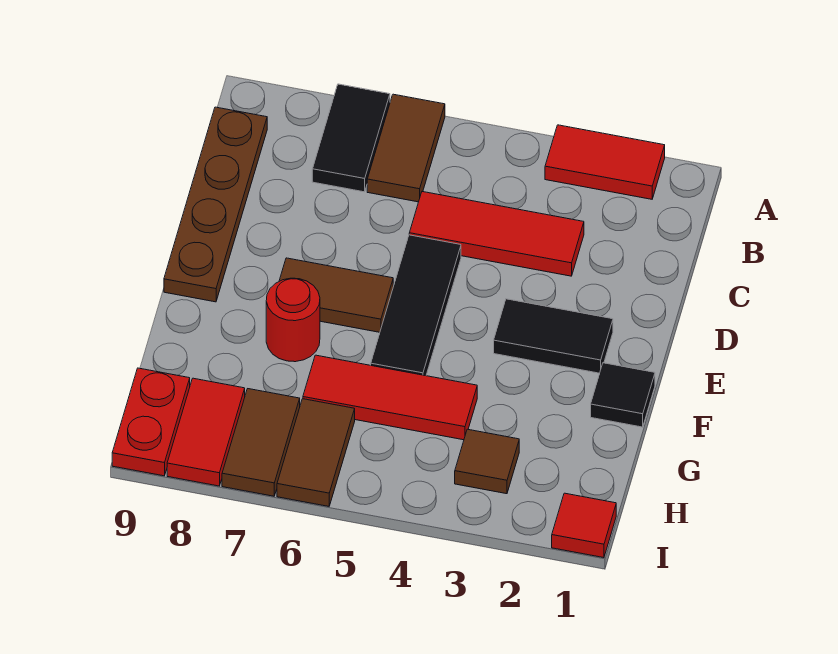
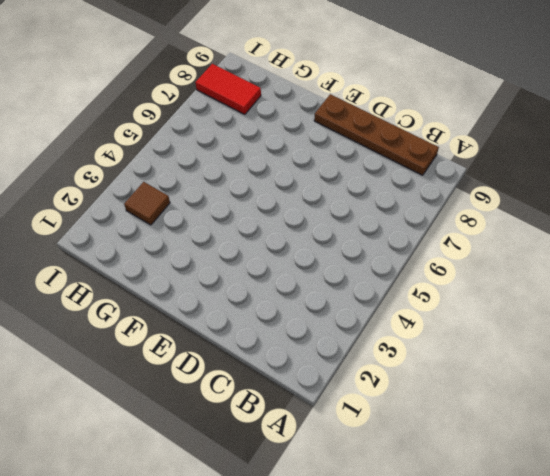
none -> red tile A2:A3 level 1
none -> brown tile A6:B6 level 1
none -> black tile A7:B7 level 1

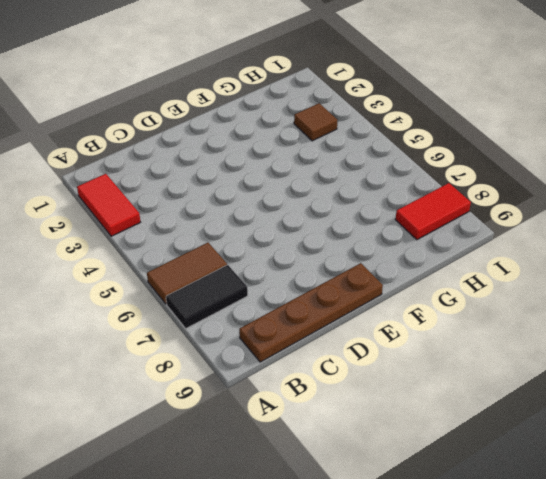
none -> red tile C3:C5 level 1
none -> black tile D5:F5 level 1
none -> black tile E2:E3 level 1

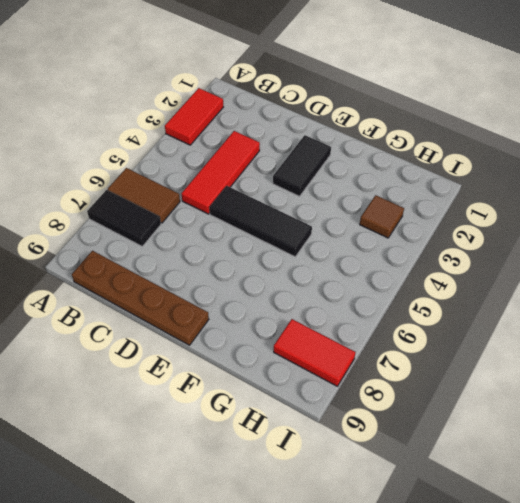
none -> brown tile E6:E7 level 1
none -> black tile F1 level 1
none -> red round brick F7 level 1

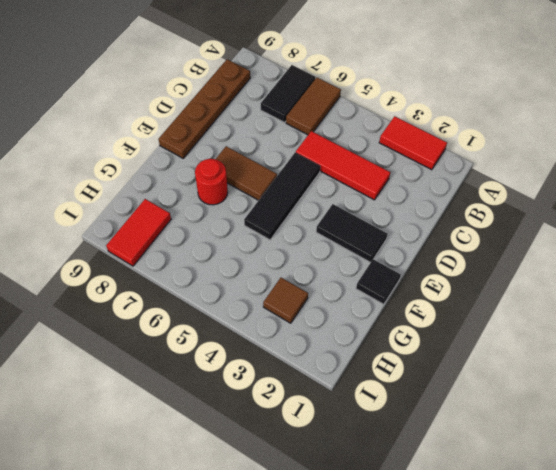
none -> red tile G4:G6 level 1
none -> brown tile H6:I6 level 1
none -> brown tile H7:I7 level 1

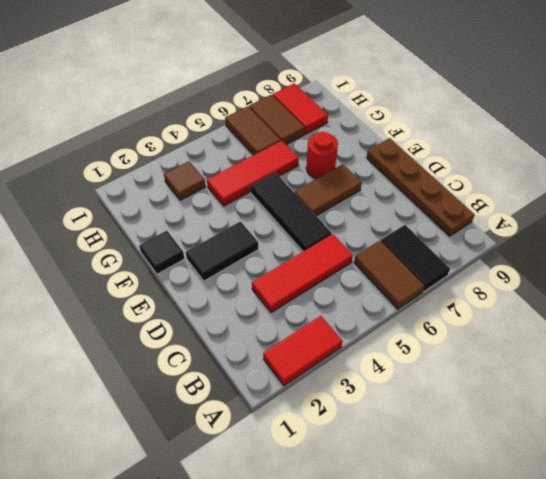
none -> red plate H9:I9 level 1
none -> red tile I1 level 1

